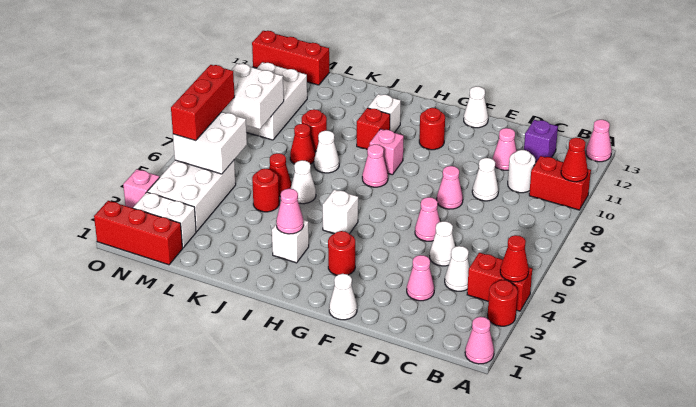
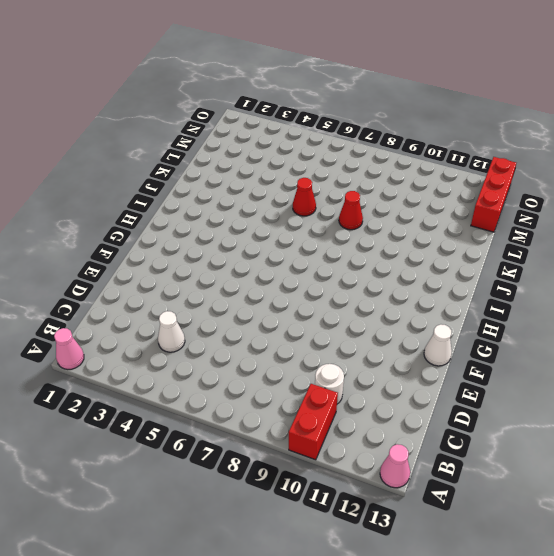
none -> red round brick A3 level 1
none -> red brick A4:B4 level 1
none -> purple brick C12 level 1
none -> pink cone D3 level 1

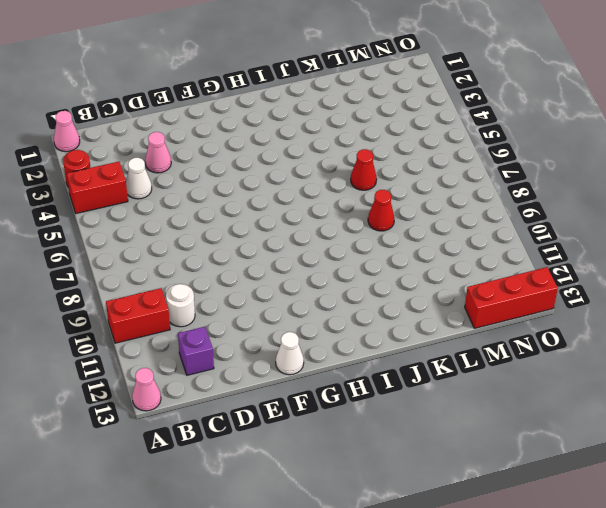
none -> white cone D5 level 1
none -> white cone D9 level 1
none -> pink cone D11 level 1
none -> pink cone E6 level 1

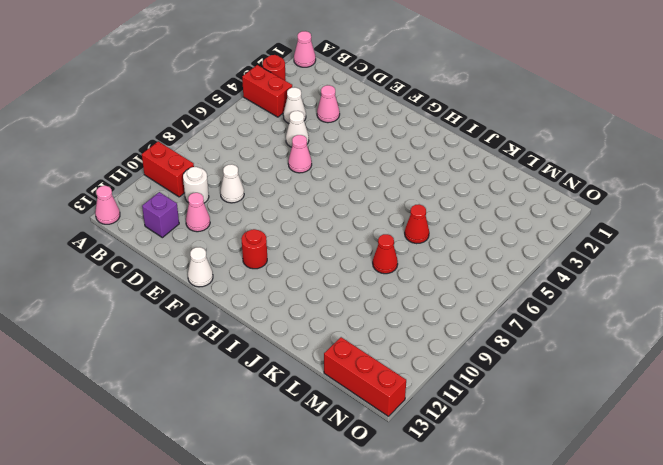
none -> pink cone E8 level 1
none -> white cone F1 level 1
none -> red round brick G3 level 1
none -> white brick H5 level 1

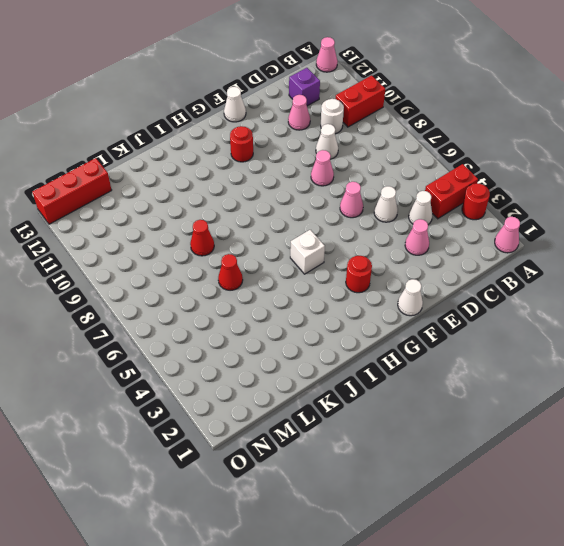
none -> pink cone H8 level 1
none -> pink brick H9 level 1
none -> white brick I3 level 1
none -> red brick I10 level 1

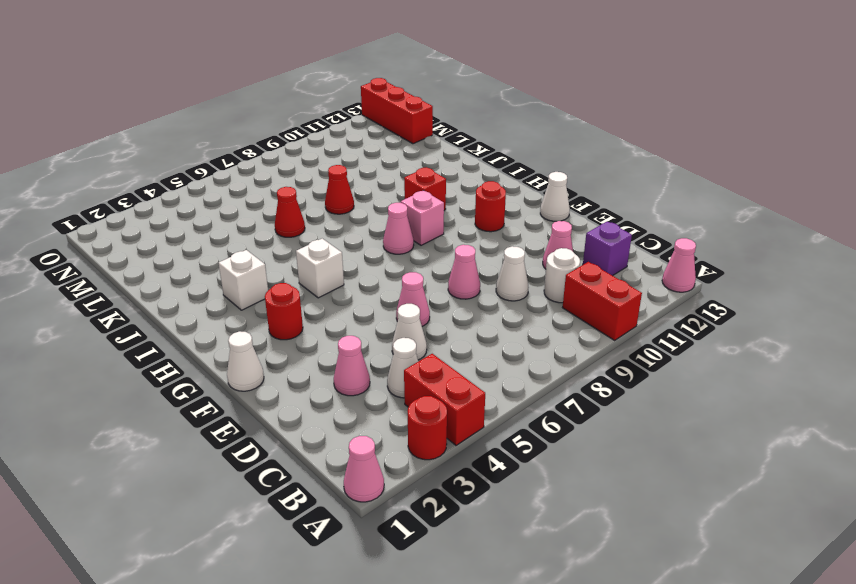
none -> white brick I11 level 1
none -> white cone J6 level 1
none -> white cone J8 level 1
none -> red round brick K5 level 1

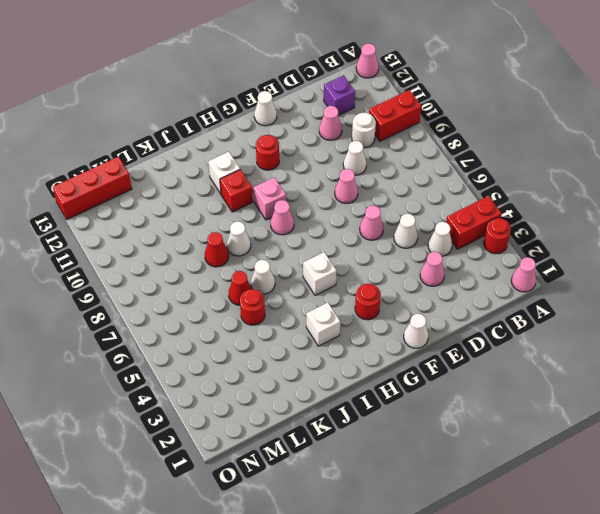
none -> red round brick K9 level 1
none -> red brick M1:O1 level 1
none -> white brick M2:N2 level 1
none -> white brick M3:N5 level 1

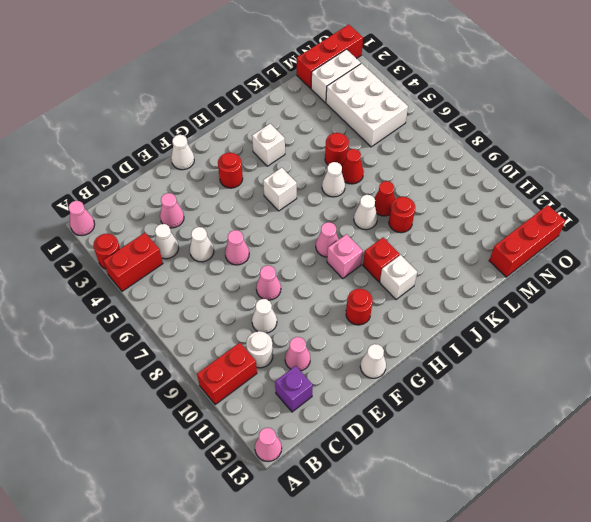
none -> white brick M9:N11 level 1
none -> pink brick O3 level 1
none -> red cone A4 level 2
none -> red cone A10 level 2

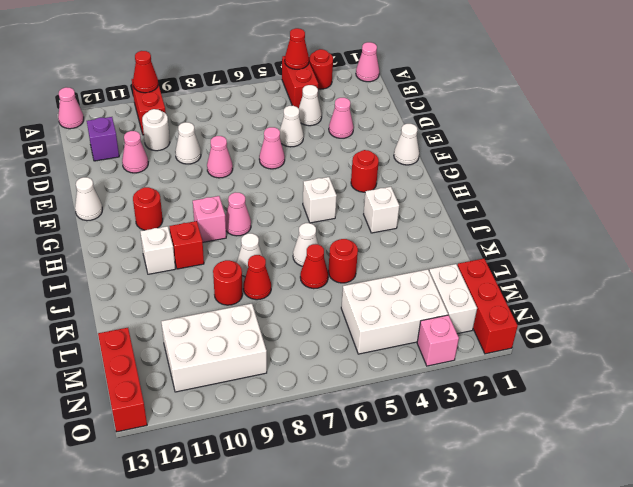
none -> pink cone I3 level 2
none -> white brick M5:N6 level 2
none -> white brick M8:N9 level 2
none -> red brick N5:N7 level 3

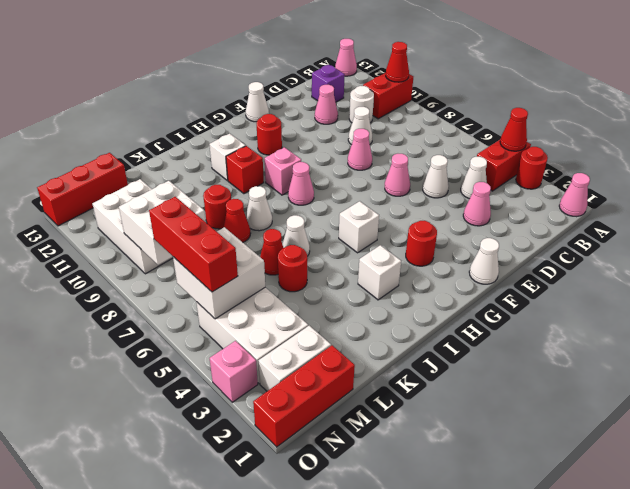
none -> pink cone I3 level 2

